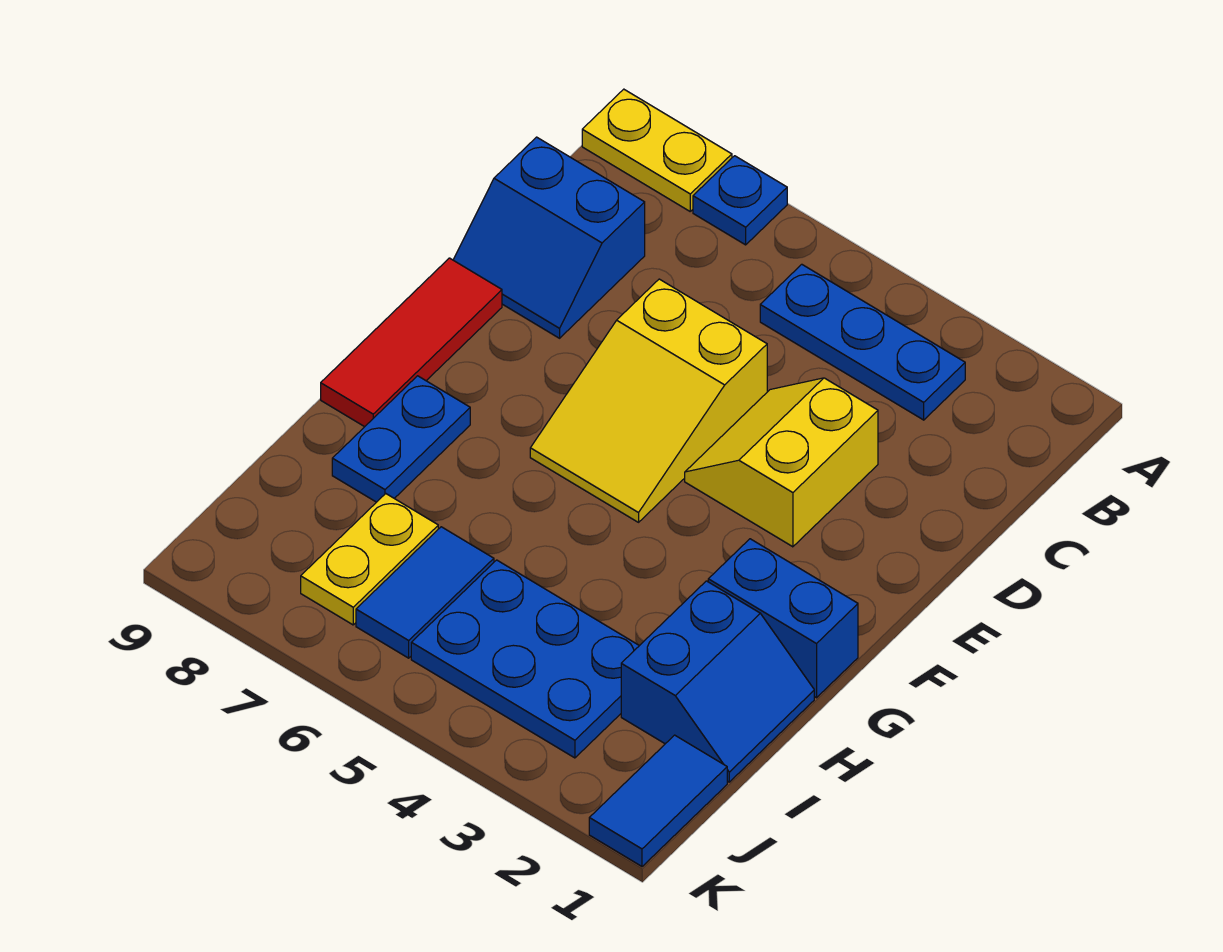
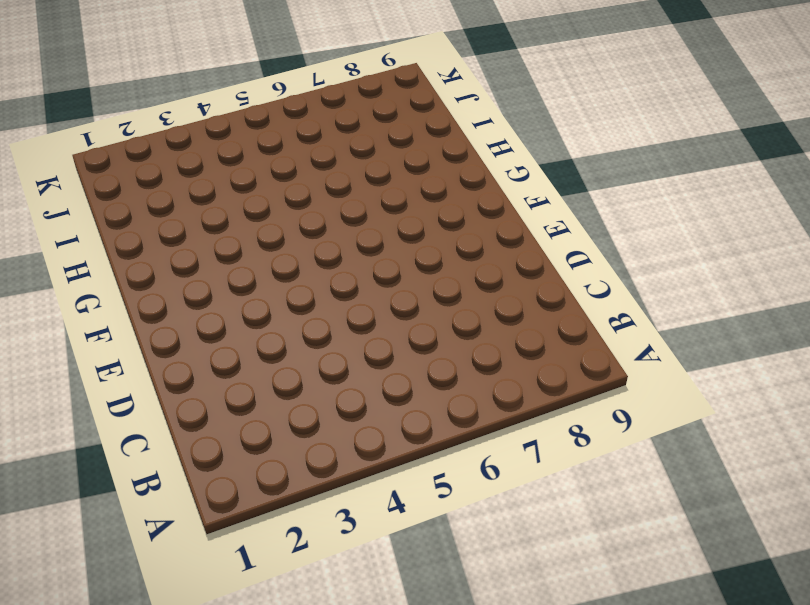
none -> blue plate A7 level 1
none -> yellow plate A8:A9 level 1
none -> blue plate B3:B5 level 1

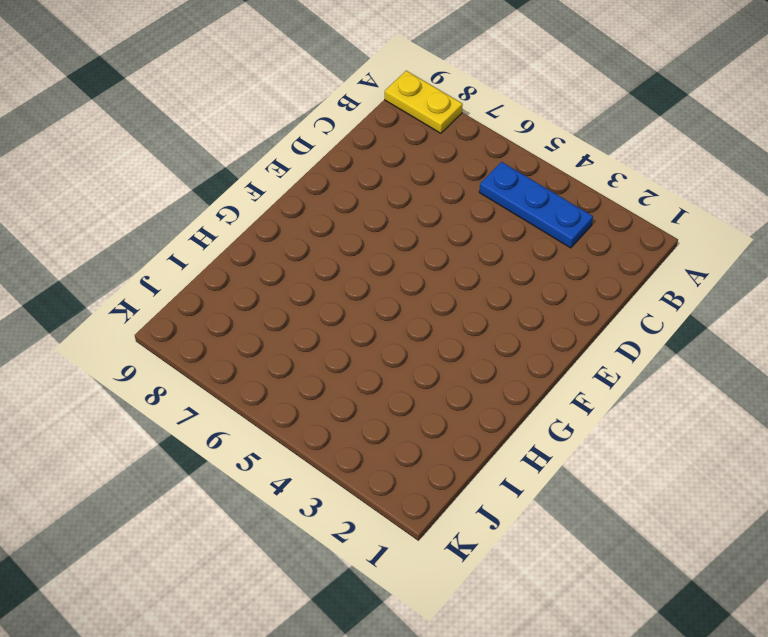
none -> blue plate A7 level 1
none -> blue slope C8:D9 level 1 top C
none -> yellow slope D3:E4 level 1 top 3

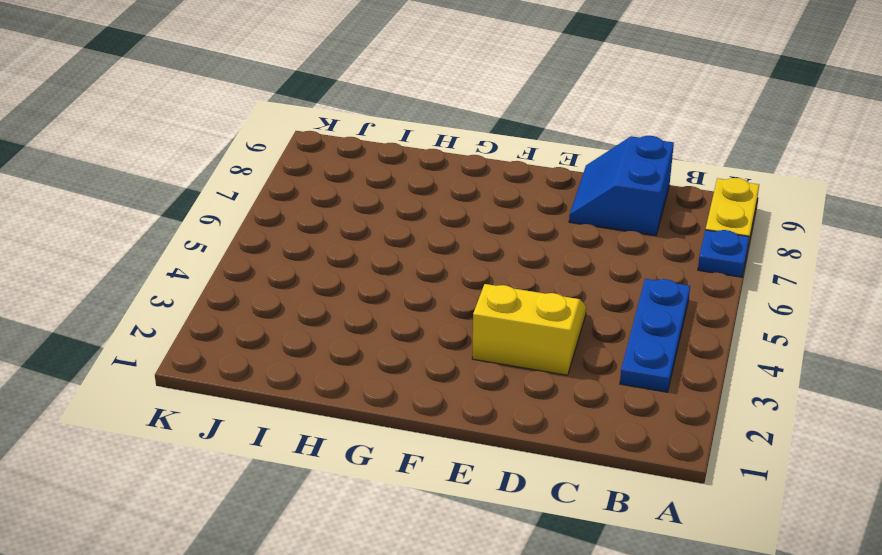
none -> yellow slope D5:F6 level 1 top D
none -> red tile E9:G9 level 1
none -> blue brick G1:G2 level 1

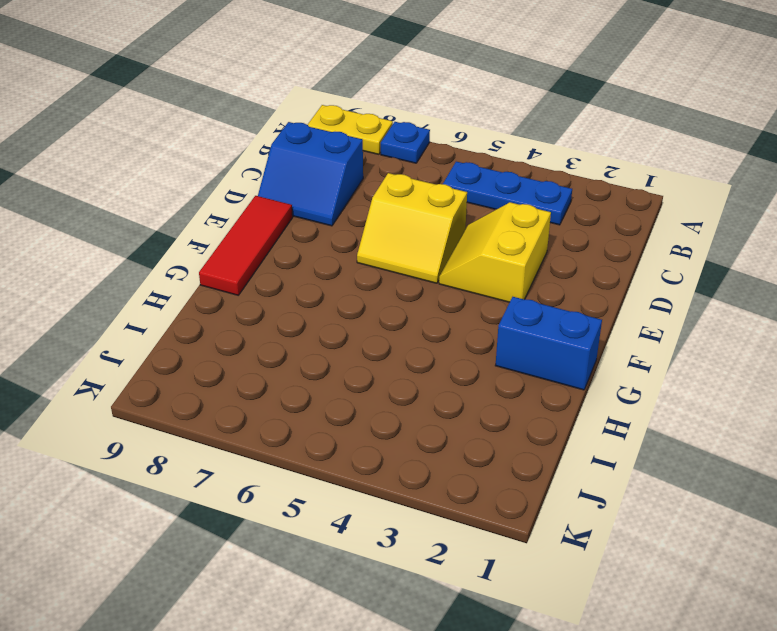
yellow slope D5:E6 level 1 top D -> yellow slope D5:F6 level 1 top D
none -> blue plate G8:H8 level 1
none -> blue slope H1:I2 level 1 top 2
none -> blue plate I3:J5 level 1

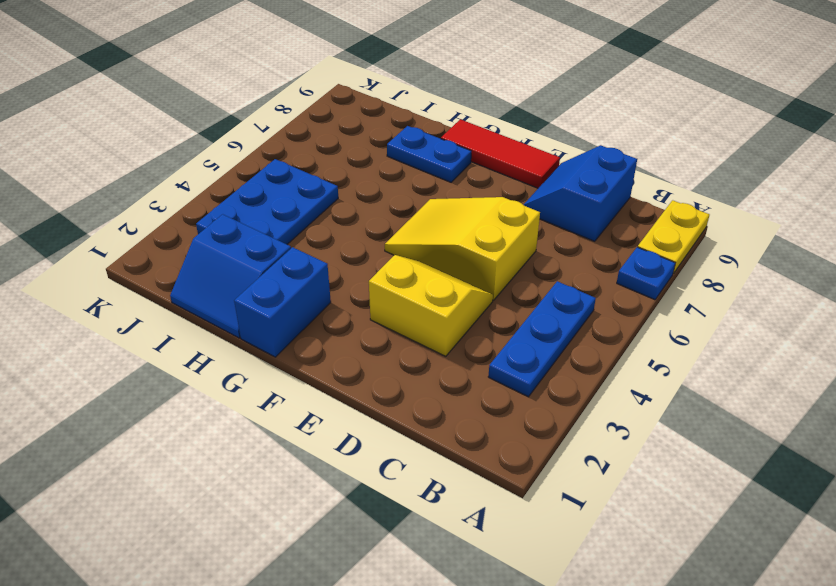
none -> blue tile I6:J6 level 1
none -> yellow plate I7:J7 level 1
none -> blue tile J1:K1 level 1

